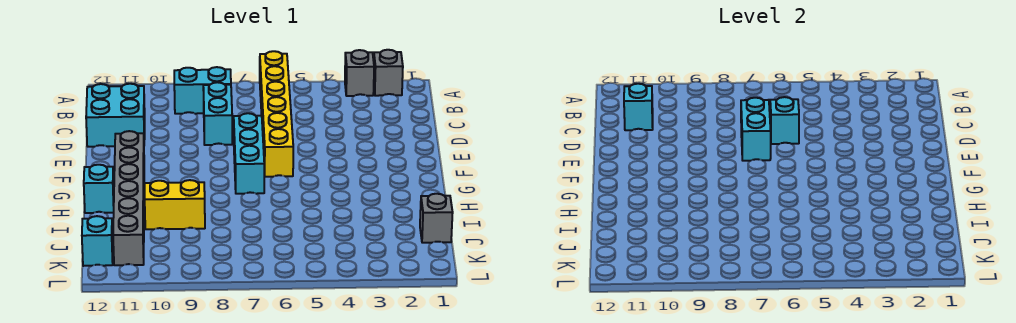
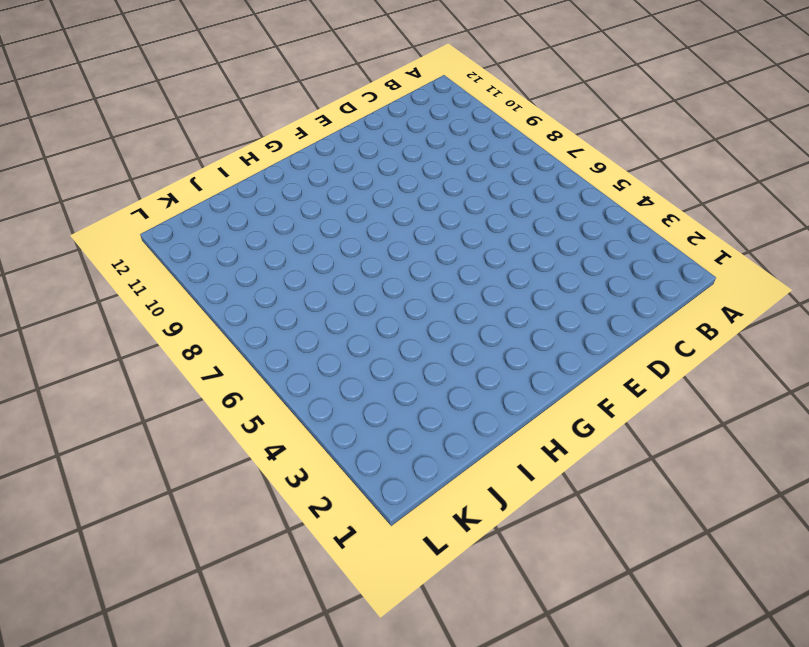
none -> grey brick A2 level 1
none -> grey brick A3 level 1
none -> yellow brick A6:F6 level 1

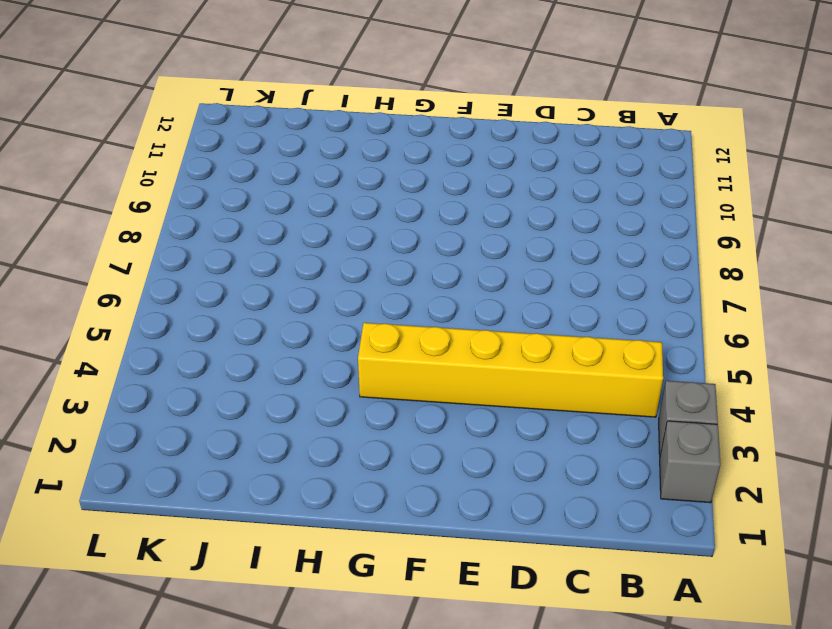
yellow brick B4:G4 level 1 -> yellow brick A6:F6 level 1
none -> cyan brick B8:B9 level 1
none -> cyan brick C8:D8 level 1
none -> cyan brick C11:D12 level 1

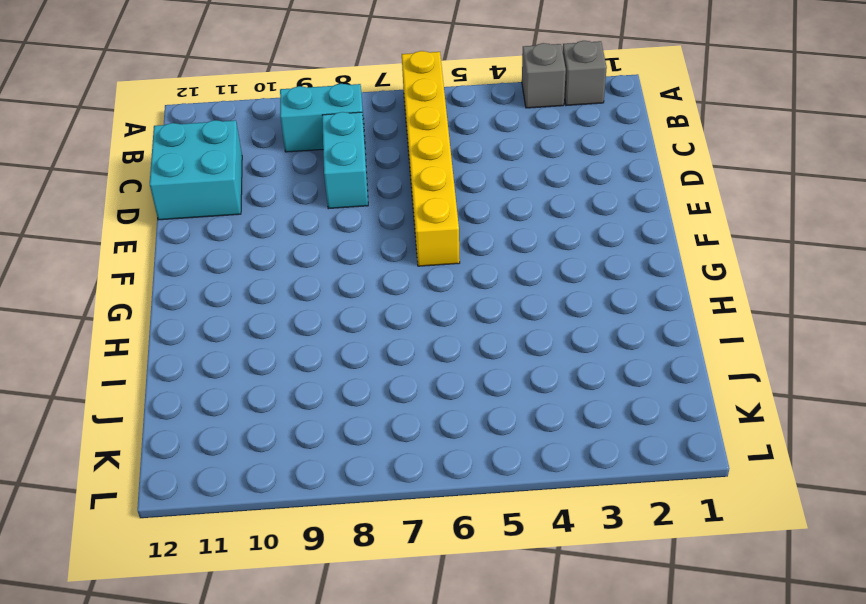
none -> cyan brick E7:G7 level 1
none -> grey brick F11:K11 level 1
none -> cyan brick H12 level 1

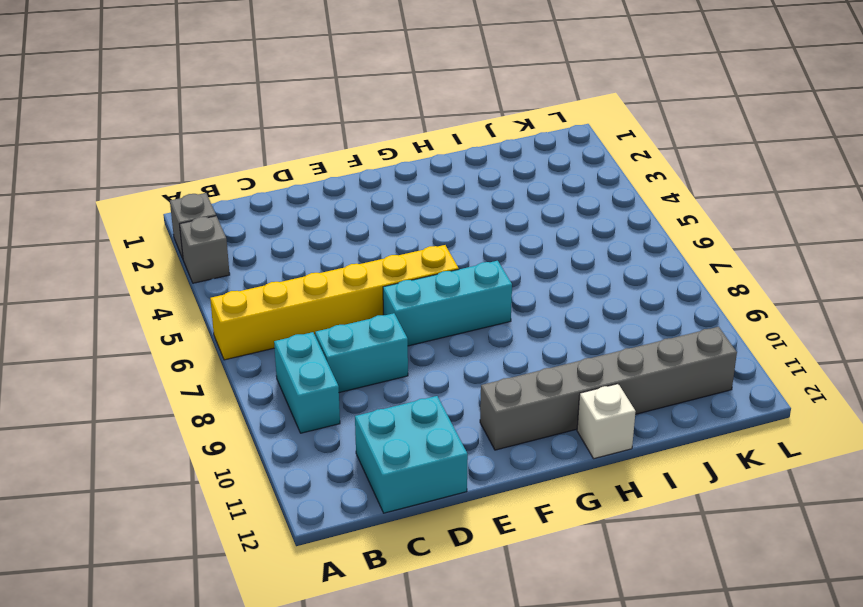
white brick H12 level 1 -> cyan brick H12 level 1
none -> yellow brick I9:I10 level 1
none -> grey brick J1 level 1
none -> cyan brick K12 level 1

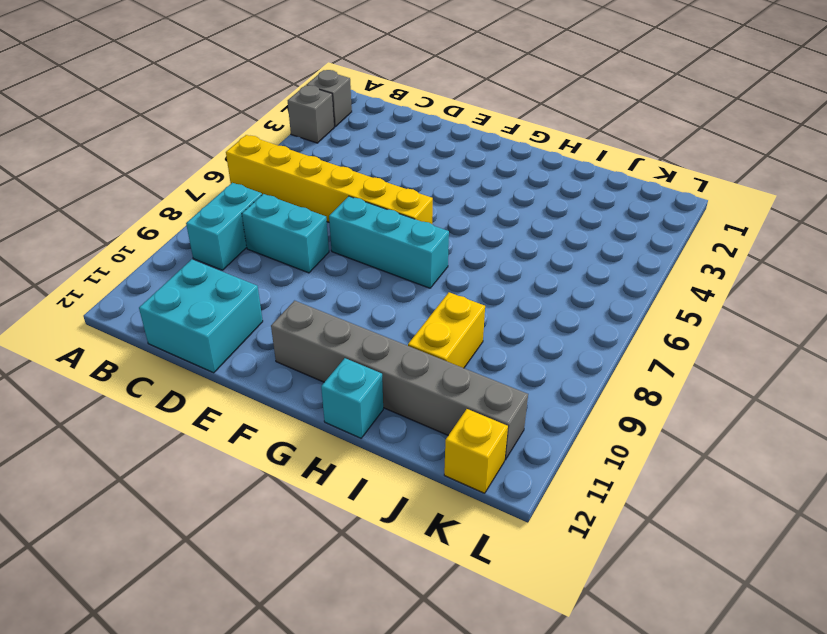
yellow brick K12 level 1 -> cyan brick K12 level 1
none -> grey brick J1 level 1
none -> cyan brick C11 level 2
none -> cyan brick D6 level 2

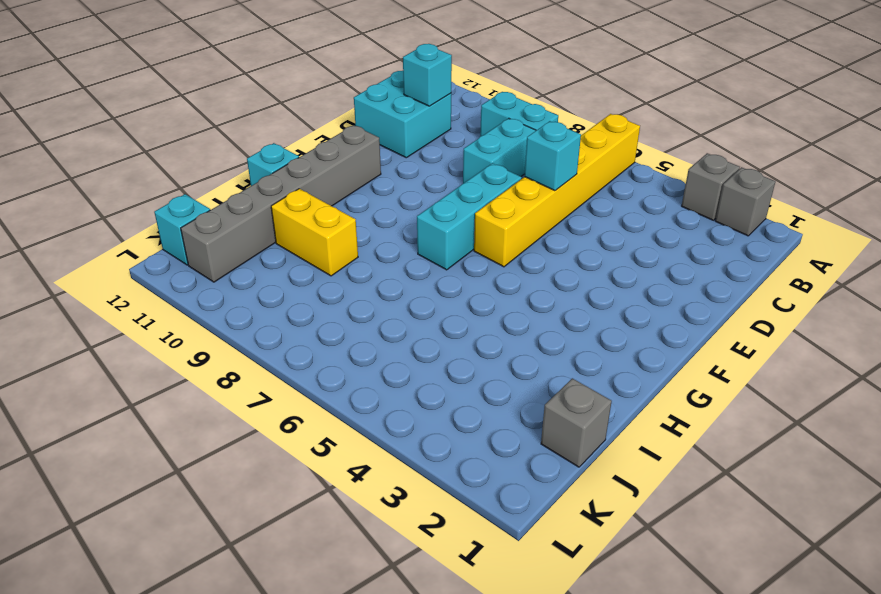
none -> cyan brick D7:E7 level 2

